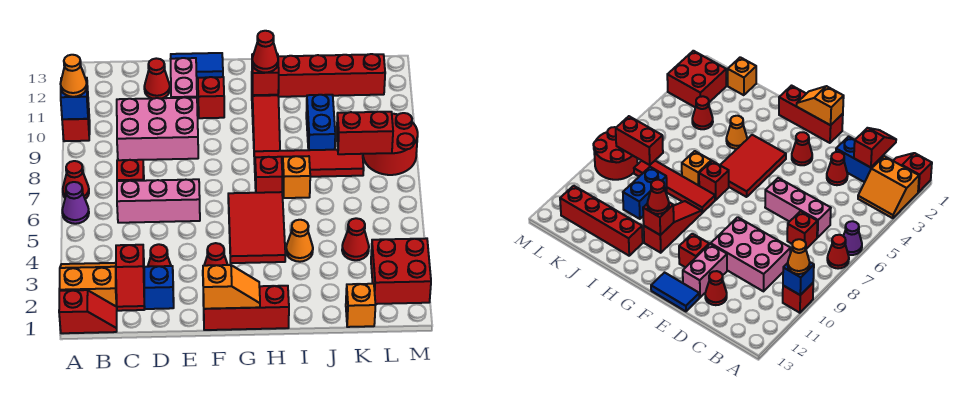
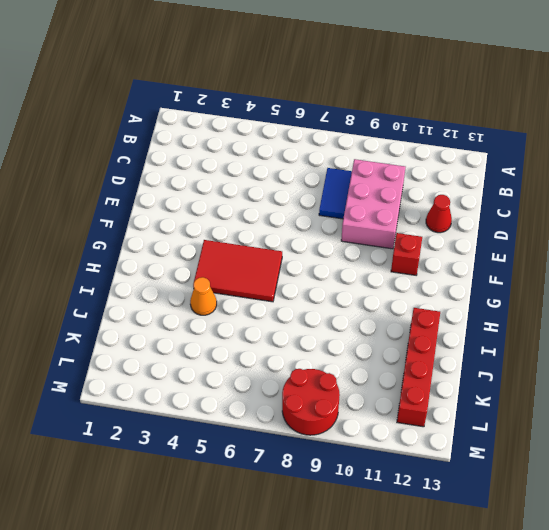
blue tile C8:D8 level 1 -> blue tile E13:F13 level 1
none -> red slope A1:B1 level 1 top A
none -> orange slope A2:B3 level 1 top 2
none -> purple cone A6 level 1
none -> red cone A7 level 1

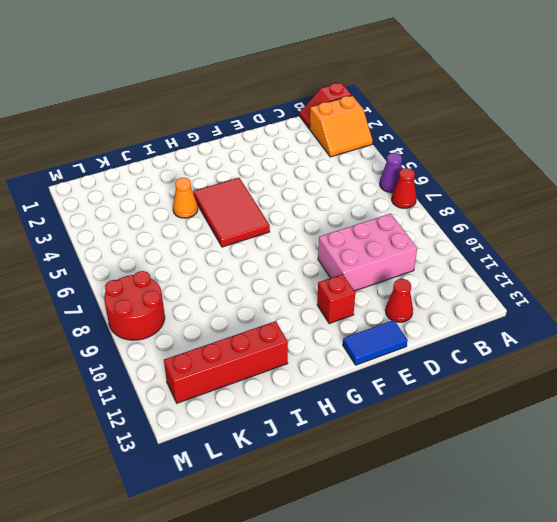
none -> red brick A10 level 1
none -> blue brick C2:D2 level 1
none -> pink brick C6:E6 level 1
none -> red brick C7 level 1

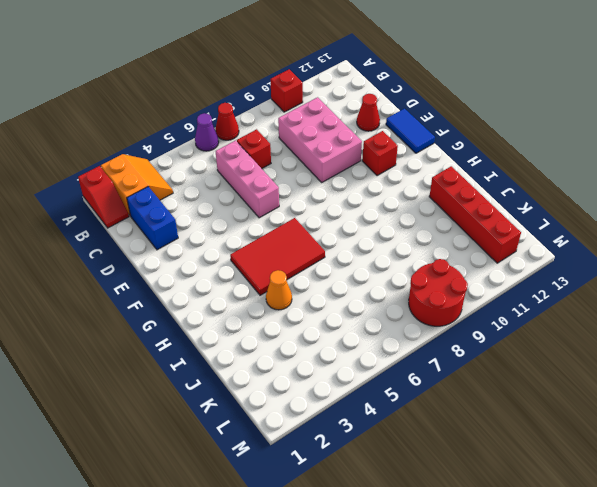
none -> red cone D3 level 1
none -> pink brick E11:E12 level 1
none -> red brick F1:H1 level 1
none -> red cone F3 level 1

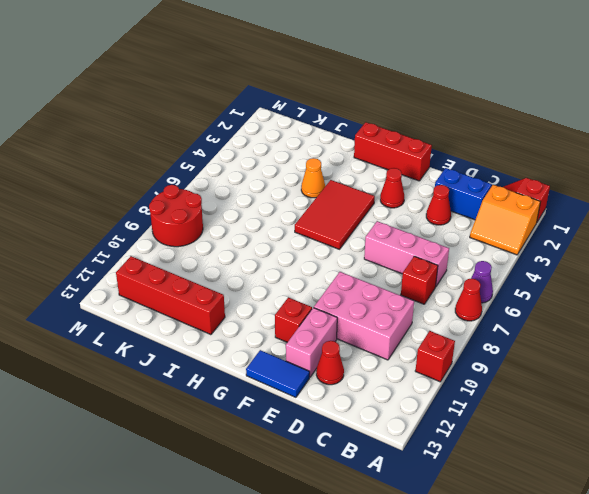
none -> red brick H7 level 1
none -> red tile H8:K8 level 1
none -> red slope H9:H11 level 1 top 11
none -> orange brick I7 level 1

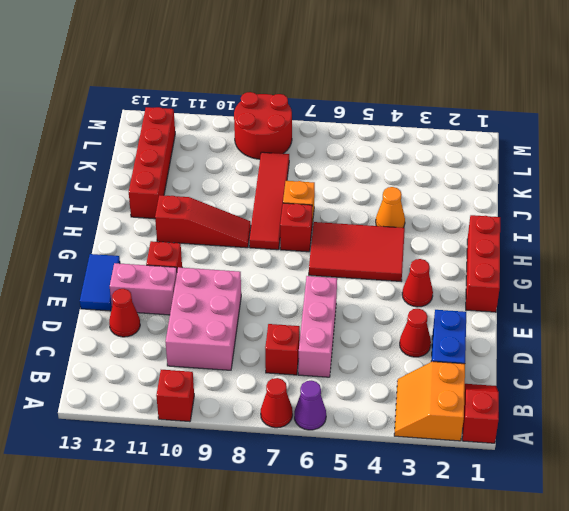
none -> blue brick J9:J10 level 1
none -> orange brick K1 level 1
none -> red cone K4 level 1
none -> red brick L2:M3 level 1

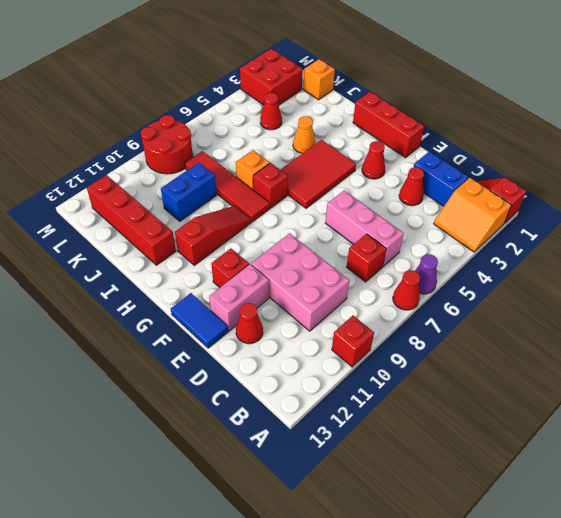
none -> blue brick A10 level 2
none -> red slope C1:C2 level 2 top 2
none -> orange slope F1:G1 level 2 top F
none -> red brick H11 level 2

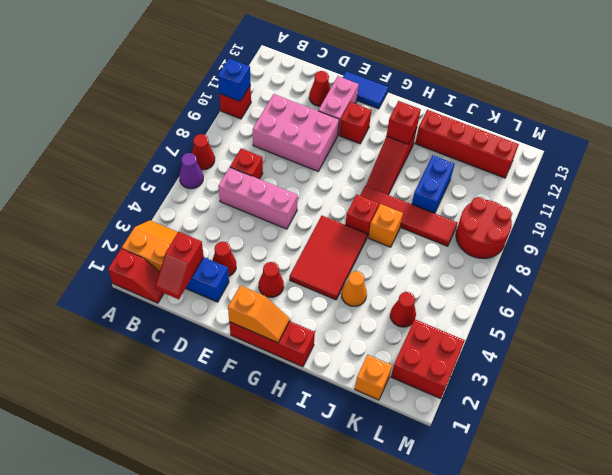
none -> red brick K8:L8 level 2
none -> orange cone A10 level 3
none -> red cone H11 level 3

